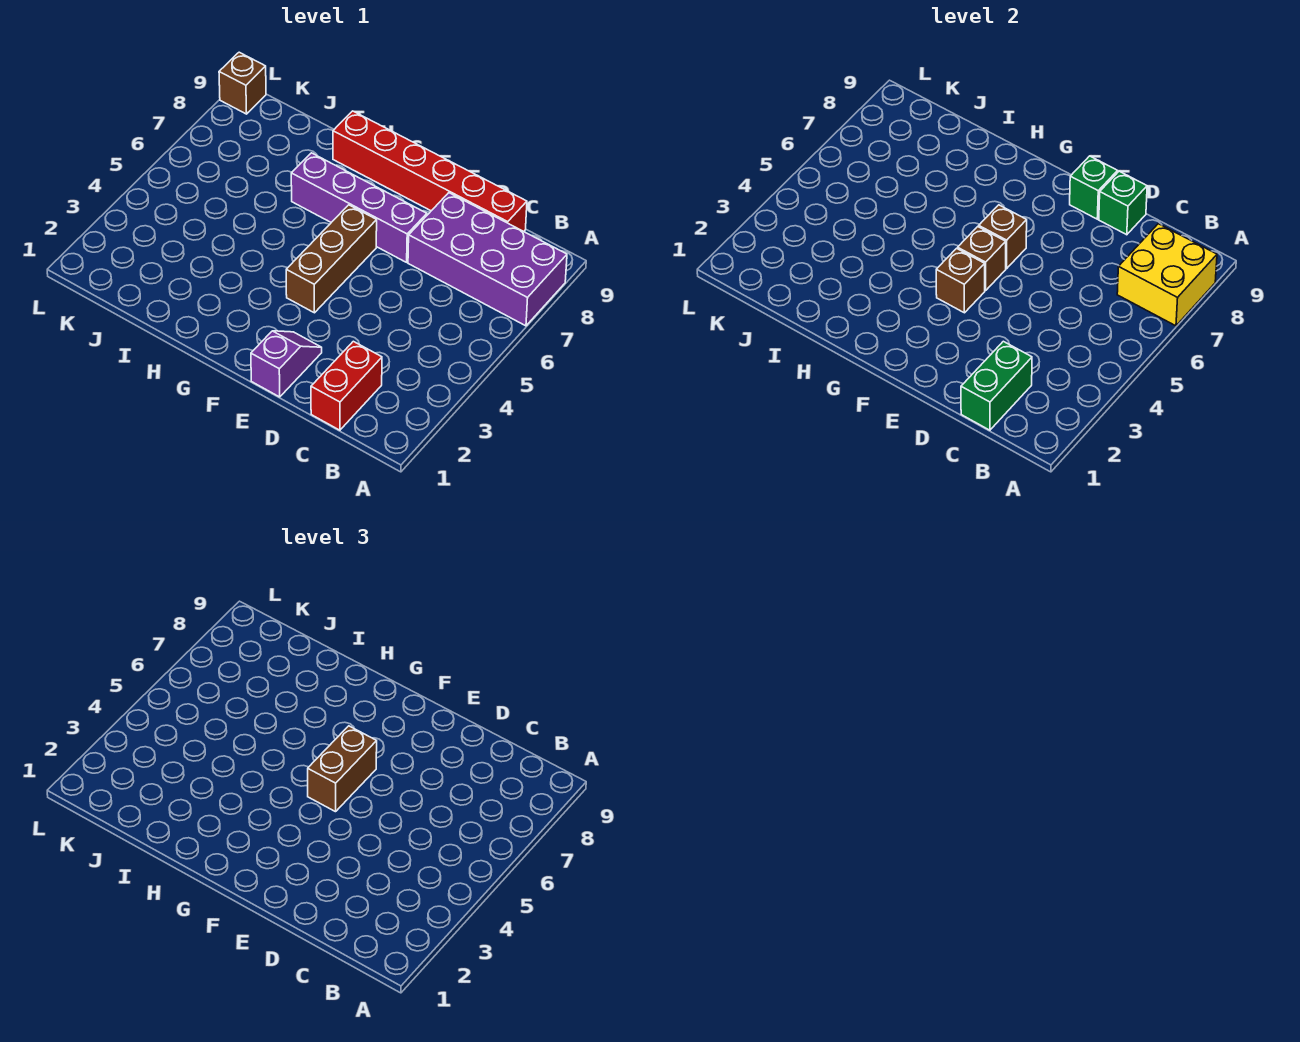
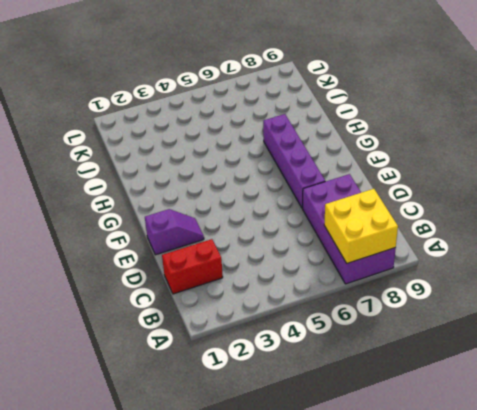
none -> red brick C9:H9 level 1
none -> brown brick F4:F6 level 1
none -> brown brick L9 level 1

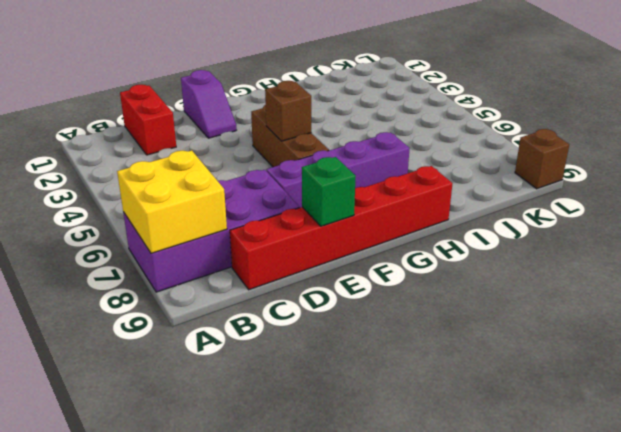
none -> green brick C1:C2 level 2
none -> green brick D9 level 2
none -> brown brick F4 level 2

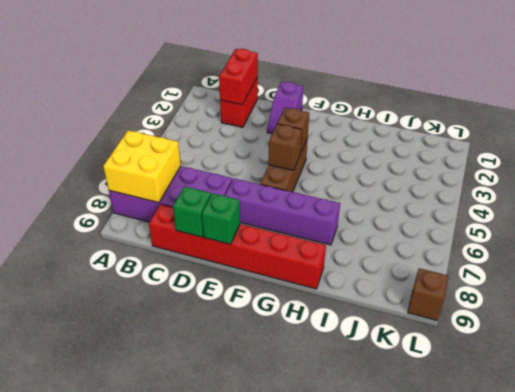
red brick C1:C2 level 2 -> green brick C1:C2 level 2
none -> brown brick F6 level 2
none -> brown brick F5:F6 level 3

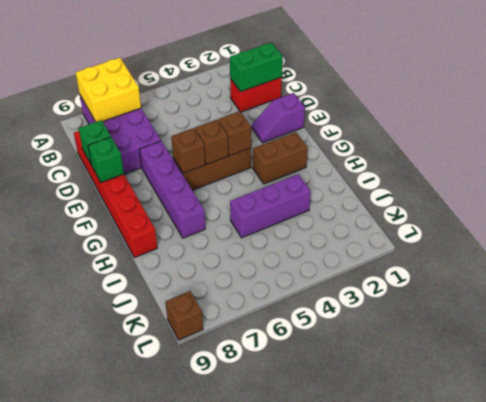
brown brick G2:G3 level 1 -> brown brick F5:F6 level 3
purple brick I3:I5 level 1 -> none

